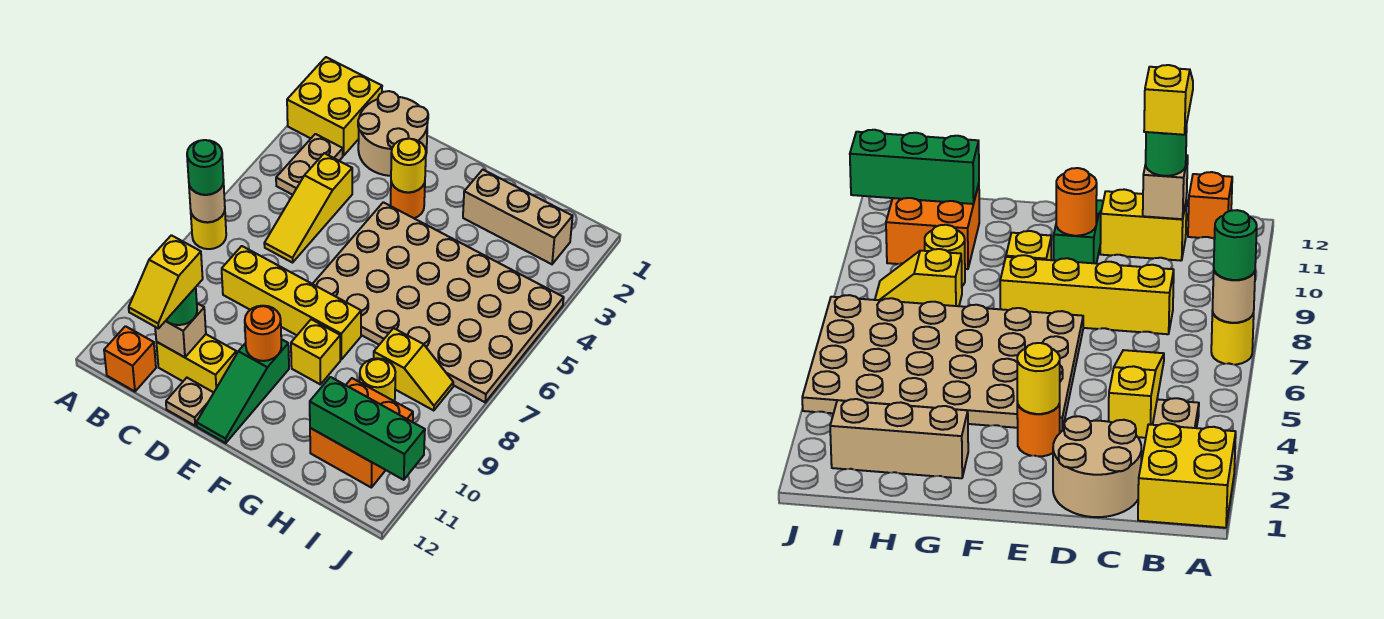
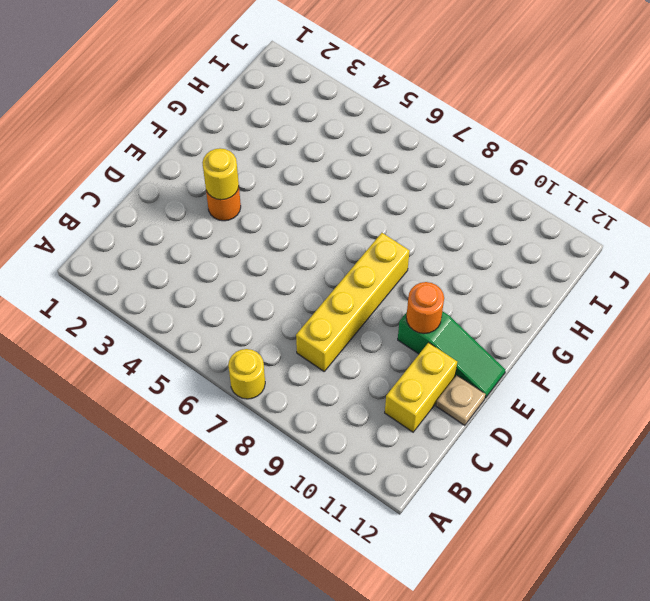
none -> yellow brick A1:B2 level 1
none -> tan plate B3:B4 level 1
none -> orange brick B12 level 1

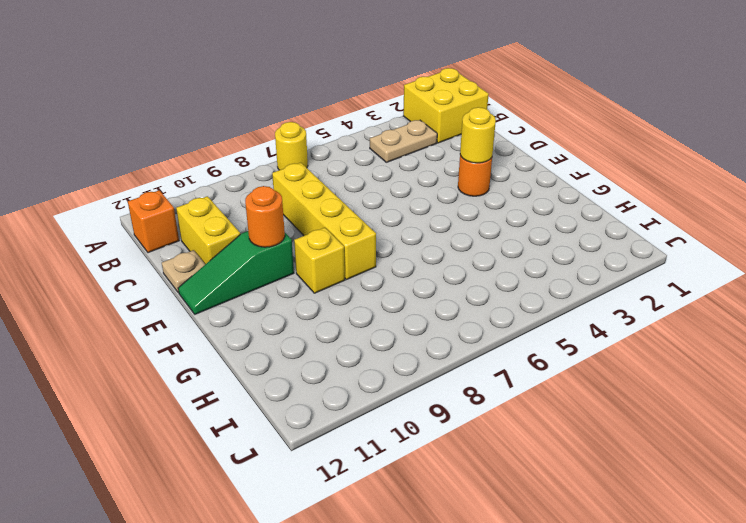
none -> tan round brick C1:D2 level 1
none -> yellow slope C4:C6 level 1 top 4
none -> tan plate E4:J7 level 1

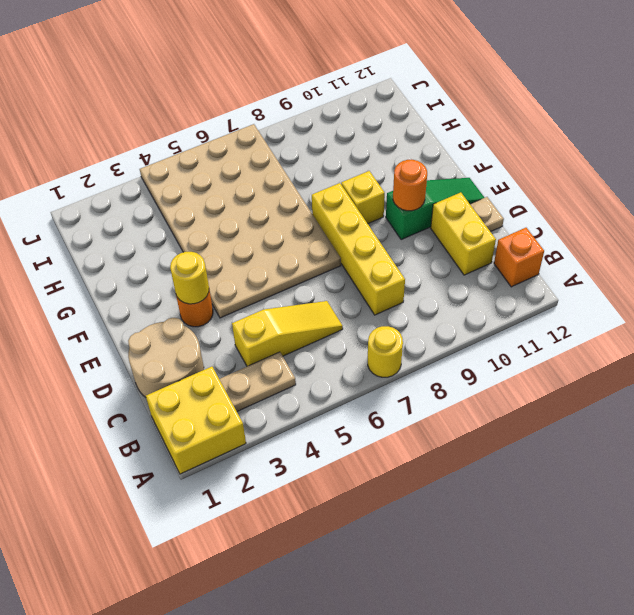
none -> tan brick G2:I2 level 1
none -> yellow slope H8:I8 level 1 top H
none -> yellow round brick H9 level 1

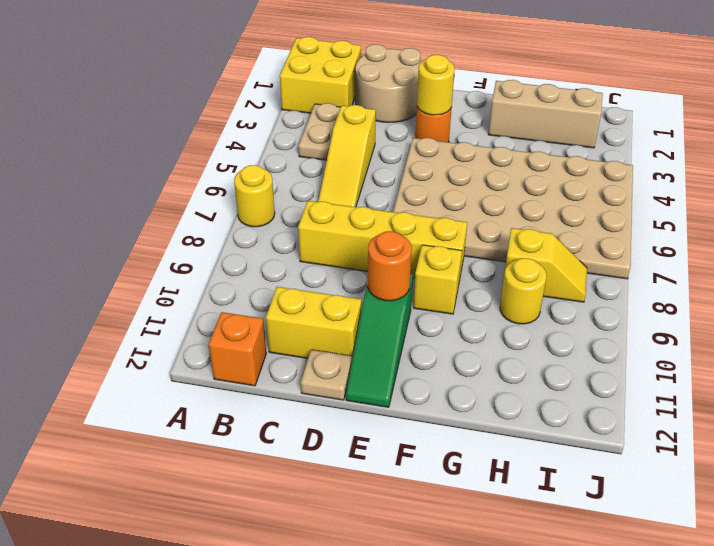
none -> orange brick H10:I11 level 1
none -> tan round brick A7 level 2
none -> tan brick C11 level 2

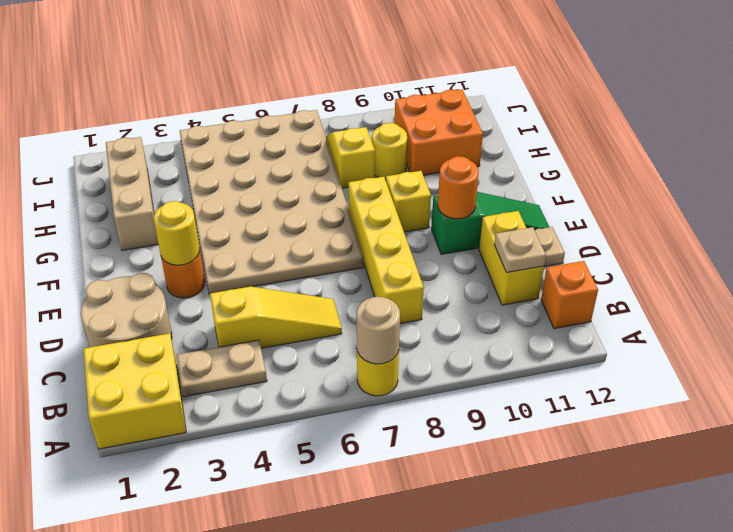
tan plate C11 level 2 -> tan brick C11 level 2
none -> green brick H11:J11 level 2
none -> green round brick A7 level 3
none -> green round brick C11 level 3

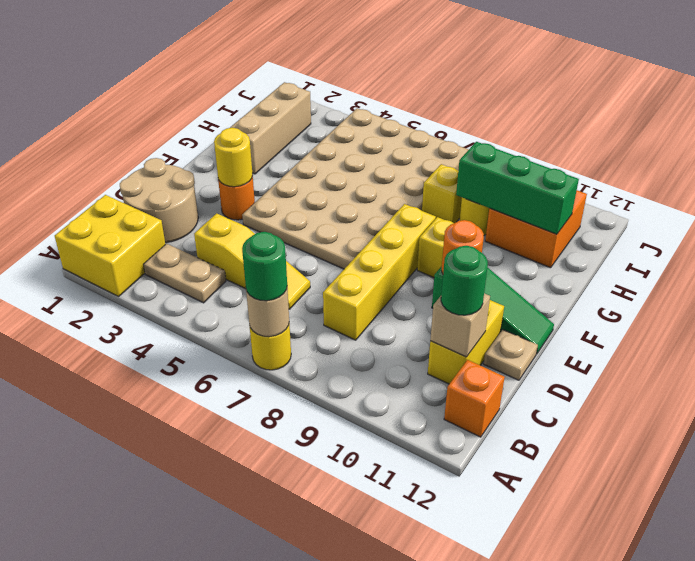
green brick H9:H11 level 2 -> green brick H11:J11 level 2
none -> yellow slope C11:C12 level 4 top 11

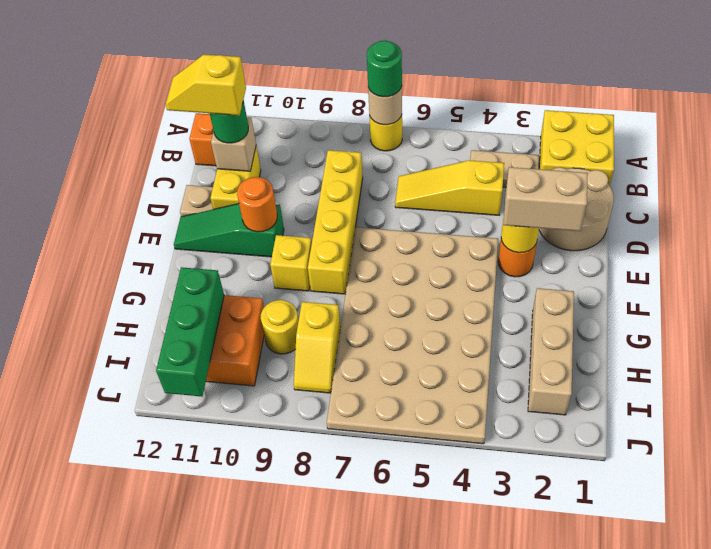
tan brick E2:E3 level 3 -> none

